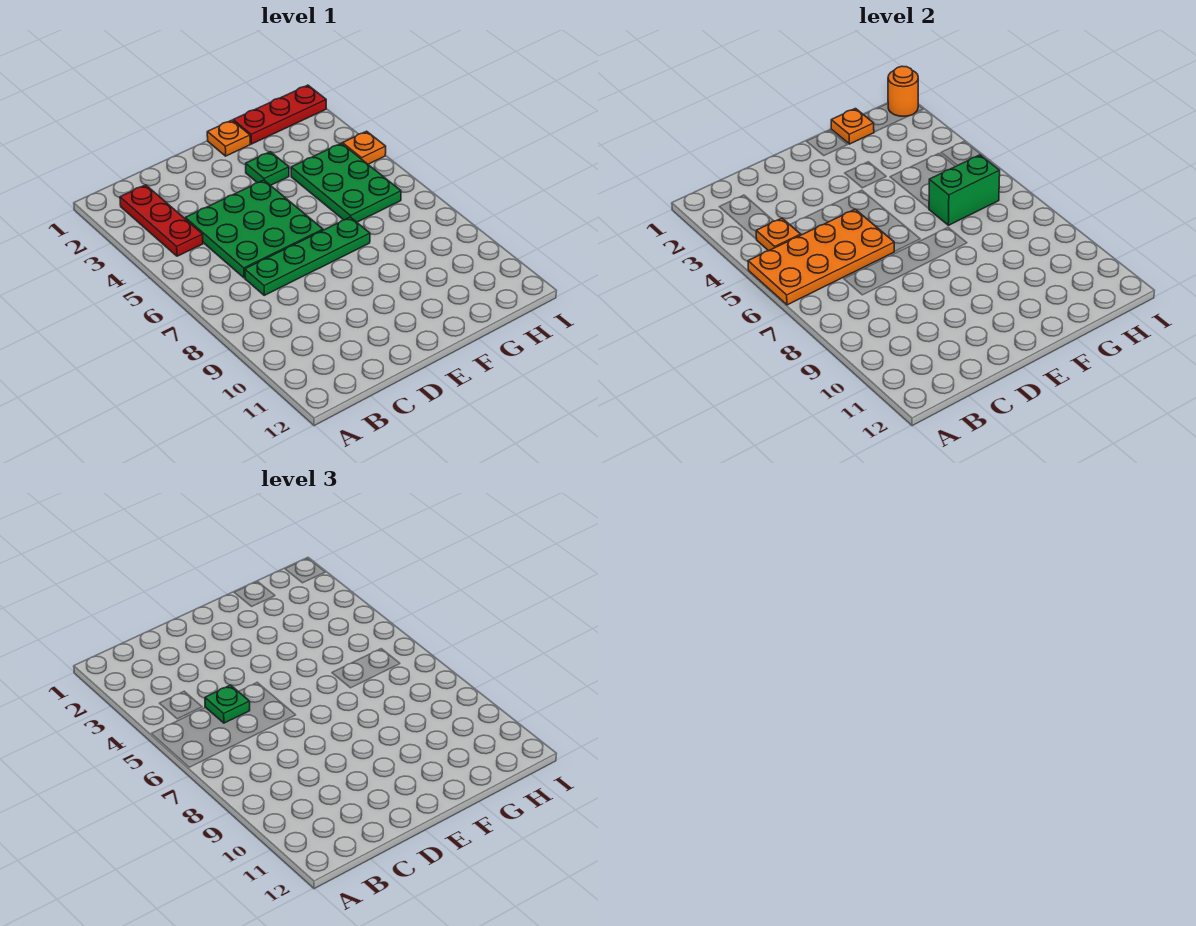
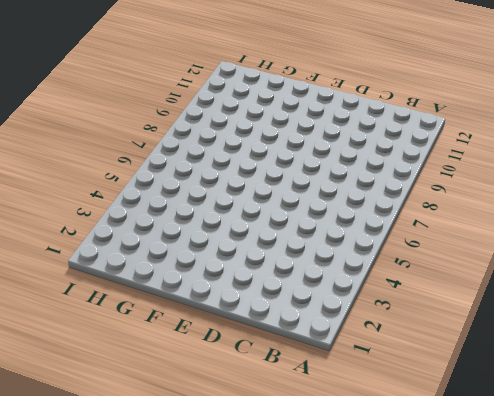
none -> red plate B2:B4 level 1
none -> green plate C4:E6 level 1
none -> green plate C7:F7 level 1

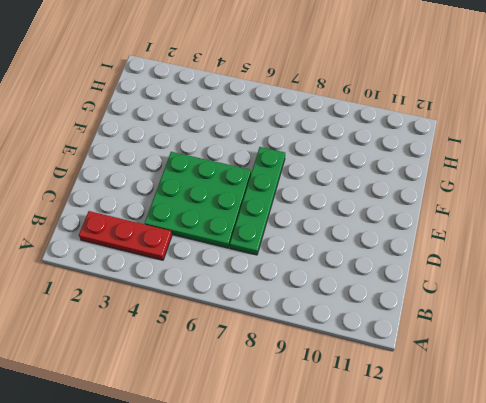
none -> orange plate F1 level 1
none -> green plate F3 level 1
none -> red plate G1:I1 level 1

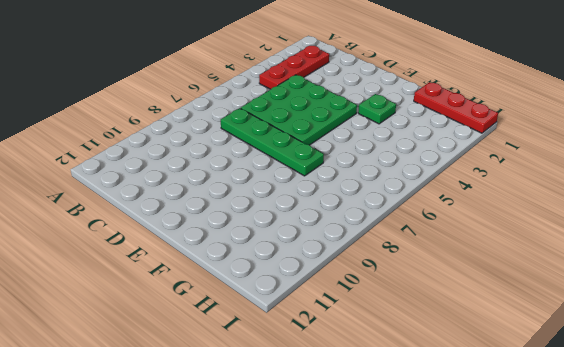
none -> orange plate F1 level 1
none -> green plate G4:H6 level 1
none -> orange plate I4 level 1

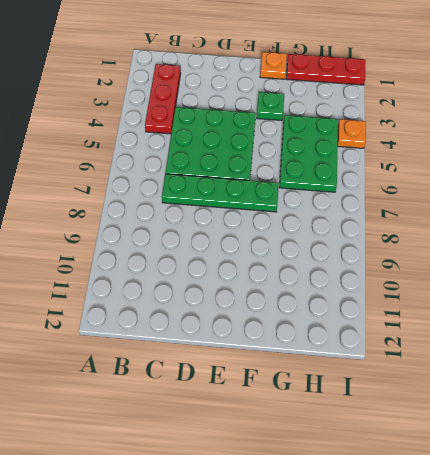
none -> orange plate A5:D6 level 2
none -> orange plate B4 level 2
none -> orange plate G1 level 2

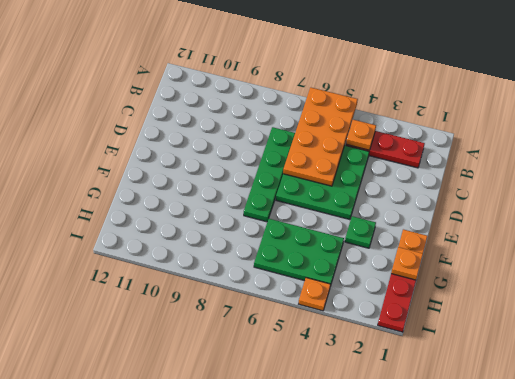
none -> green brick G6:H6 level 2
none -> orange round brick I1 level 2
none -> green plate C5 level 3

